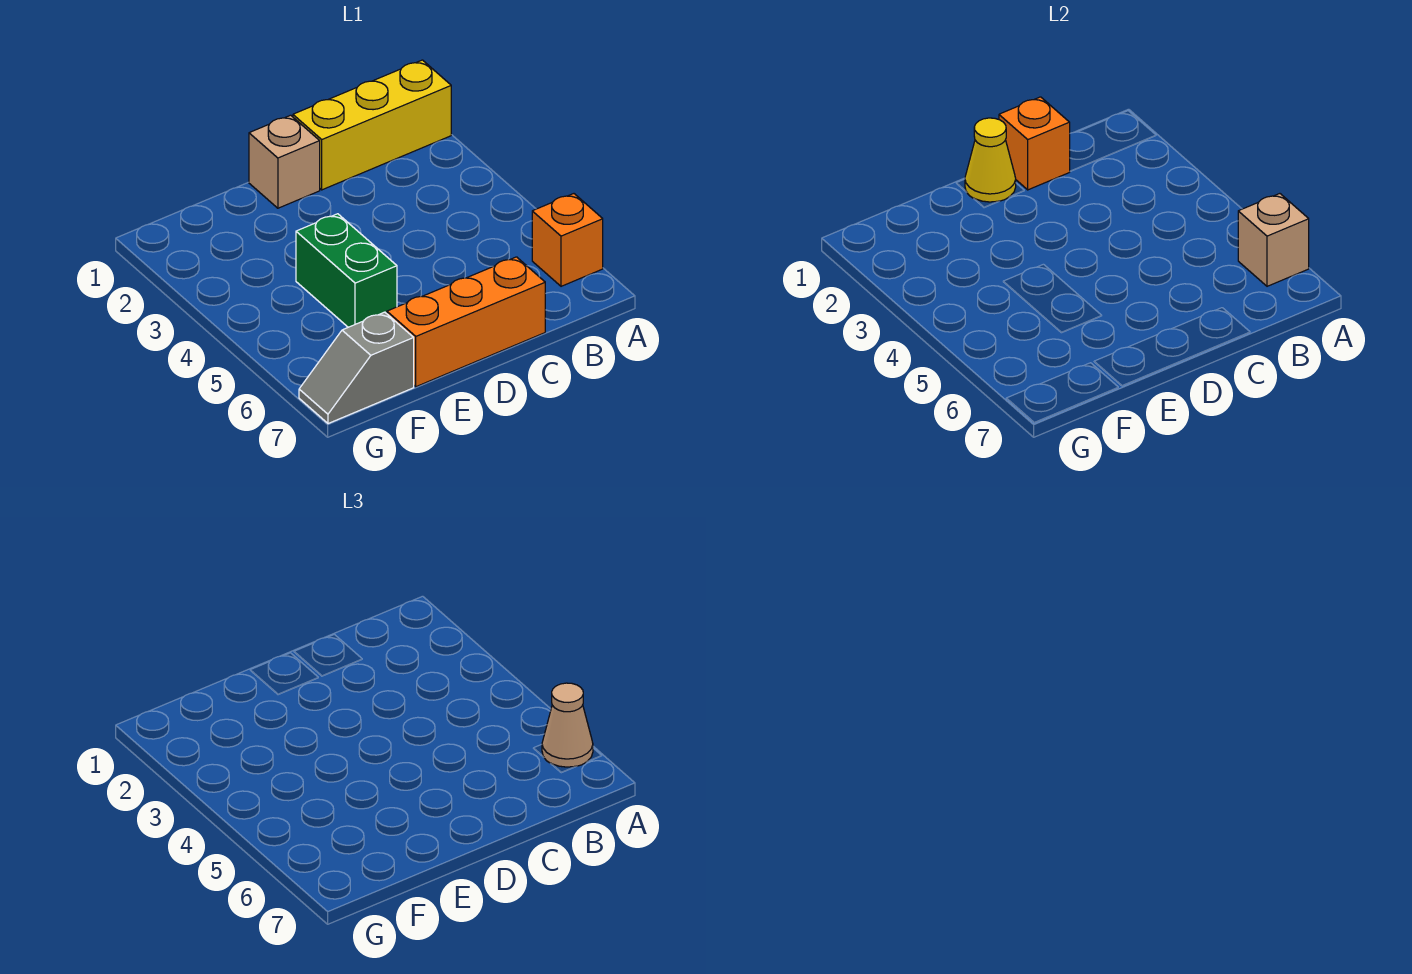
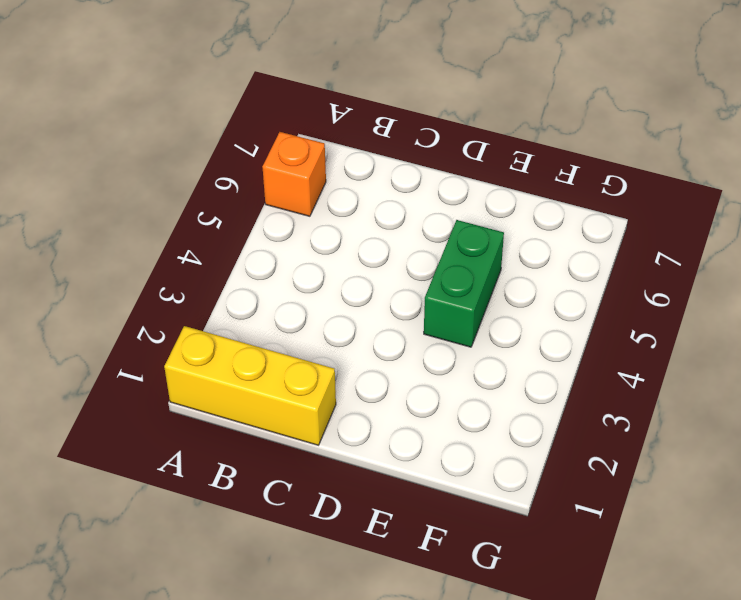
none -> orange brick C7:E7 level 1
none -> tan brick D1 level 1

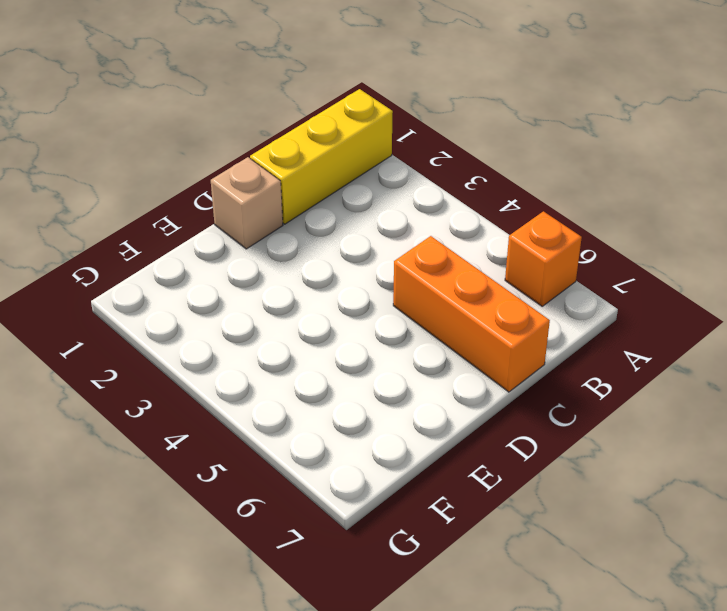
orange brick C5:C7 level 1 -> orange brick C7:E7 level 1
none -> green brick E4:E5 level 1
none -> grey slope F7:G7 level 1 top F

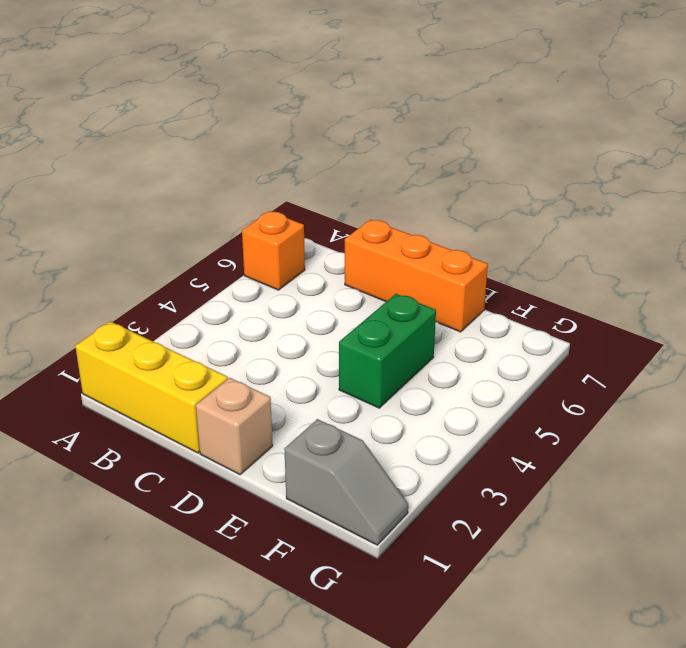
grey slope F1:G1 level 1 top F -> grey slope F7:G7 level 1 top F
none -> tan brick A6 level 2
none -> orange brick C1 level 2

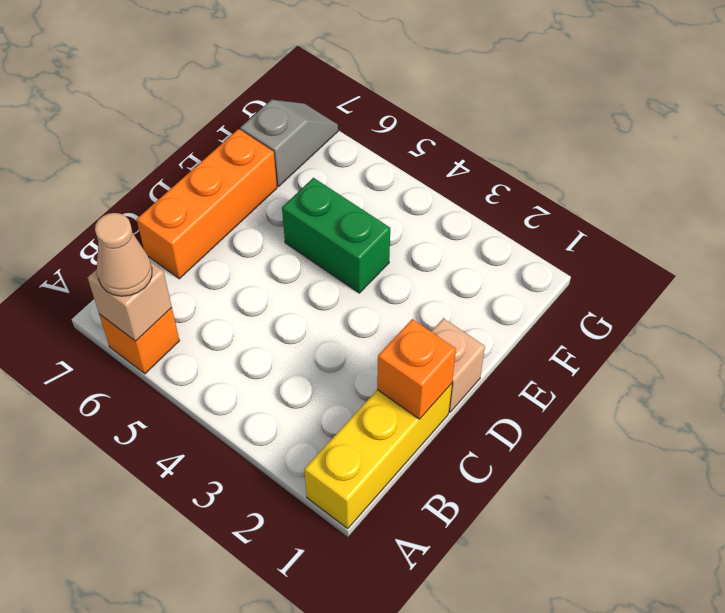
none -> yellow cone D1 level 2

